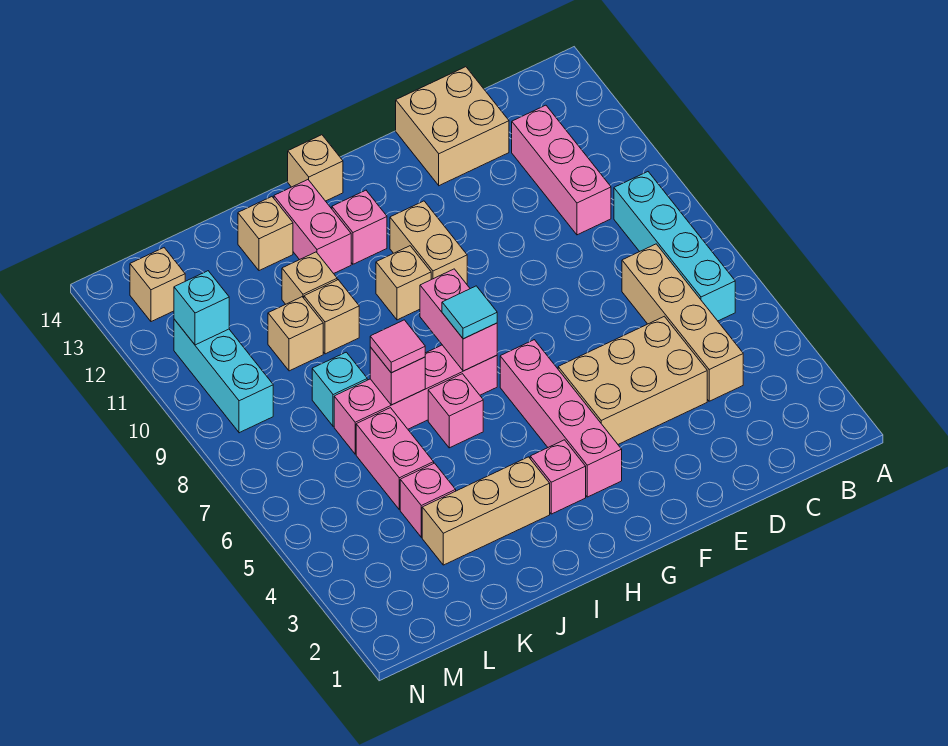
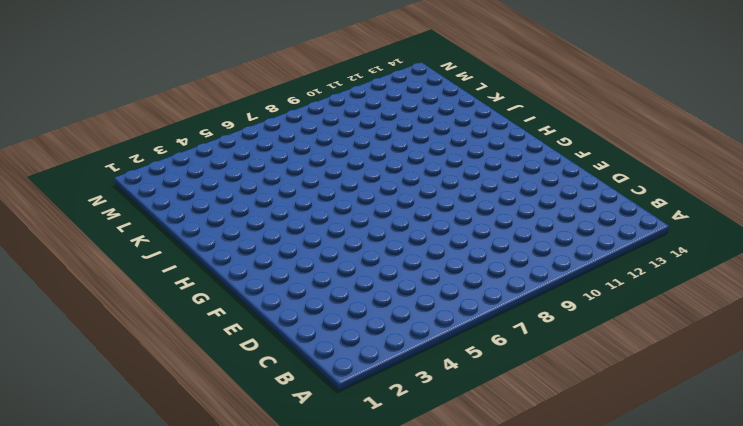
none -> cyan brick B6:B9 level 1
none -> tan brick C4:C7 level 1
none -> pink brick C10:C12 level 1

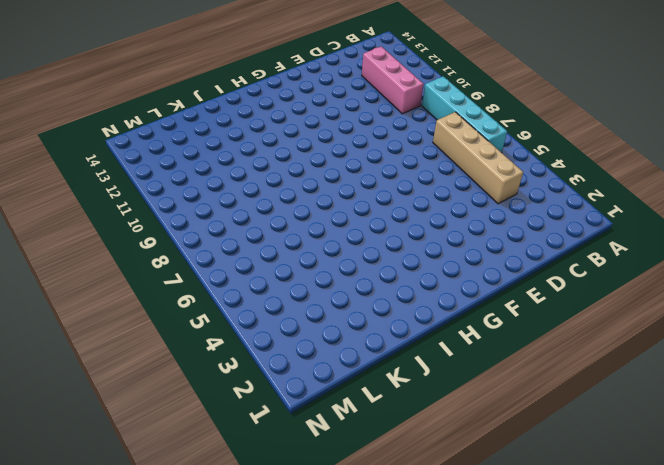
none -> tan brick D4:F5 level 1
none -> tan brick D13:E14 level 1
none -> pink brick G3:G6 level 1

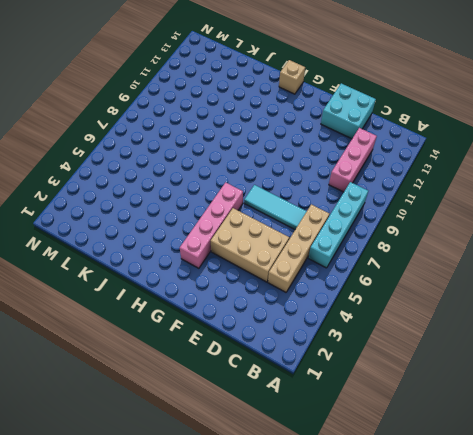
cyan tile D7:F7 level 1 -> none
cyan brick D13:E14 level 1 -> tan brick D13:E14 level 1
none -> tan brick G10:G11 level 1
none -> pink brick H3 level 1
none -> pink brick H7:K7 level 1

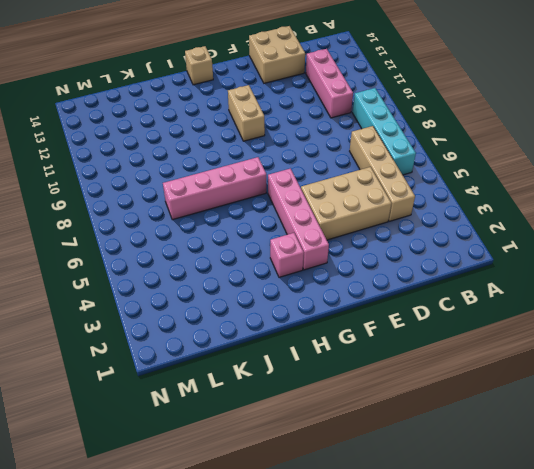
none -> tan brick H10 level 1
none -> pink brick H12 level 1
none -> tan brick I3:K3 level 1

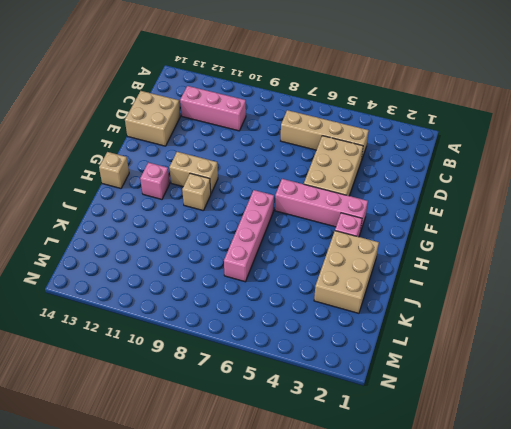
tan brick I2:K3 level 1 -> tan brick I3:K3 level 1
none -> cyan brick B6:B9 level 1
none -> pink brick I6 level 1
none -> pink brick I12:I13 level 1

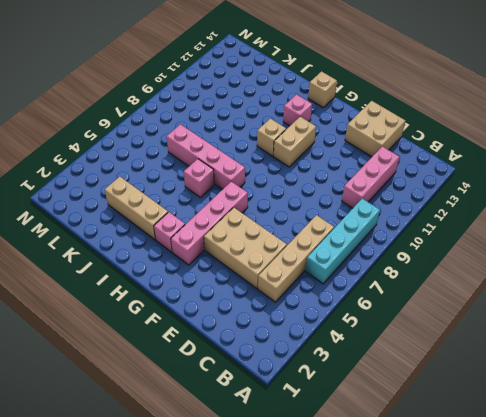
none -> pink brick I12:I13 level 1
none -> tan brick J10 level 1
none -> tan brick J11 level 1

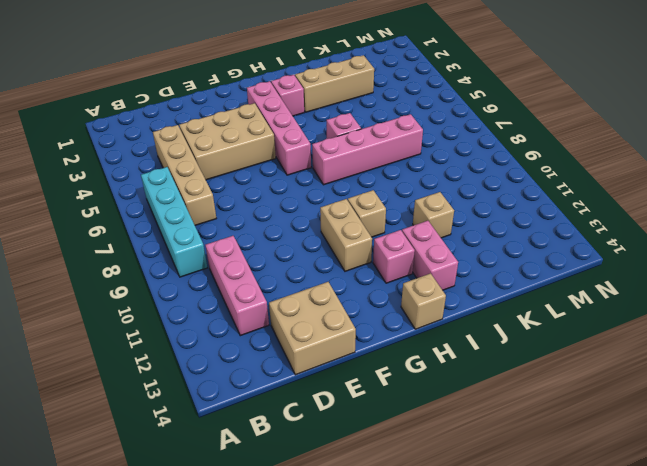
none -> tan brick J10 level 1
none -> tan brick J13 level 1
none -> pink brick K4 level 1

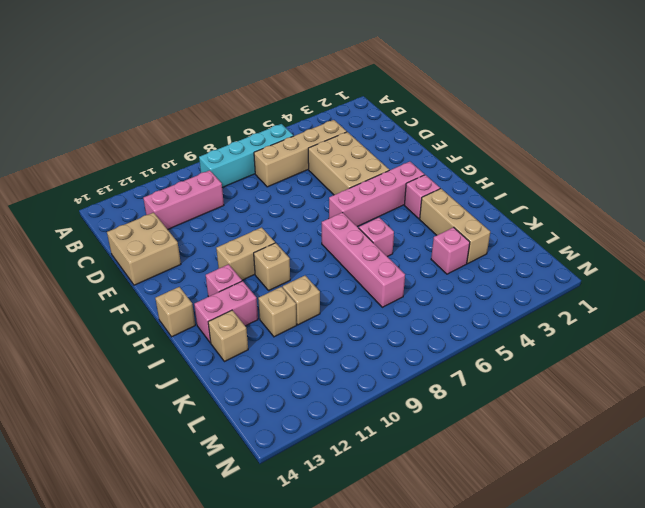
none -> pink brick K5:K6 level 1
none -> cyan brick K8 level 1
none -> tan brick K10 level 1

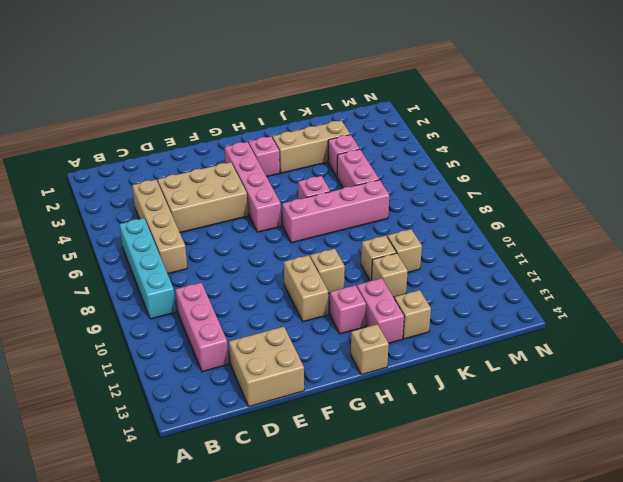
none -> cyan brick K8 level 1
none -> cyan brick M9:M11 level 1
none -> tan brick M13 level 1

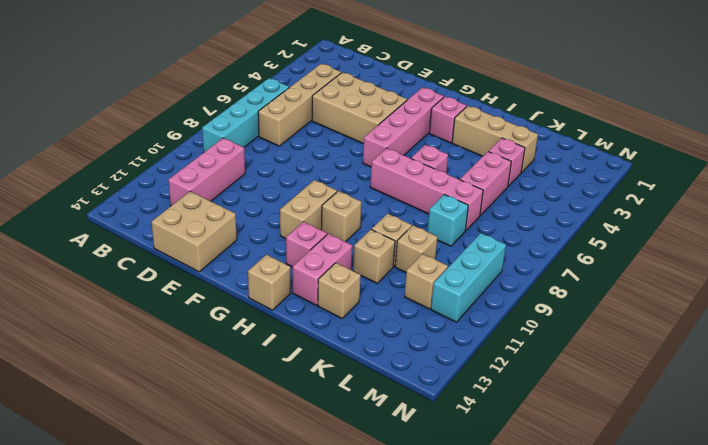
tan brick L11 level 1 -> tan brick M13 level 1
none -> pink brick H7:H8 level 2
none -> pink brick J7 level 2
none -> cyan brick M11 level 2

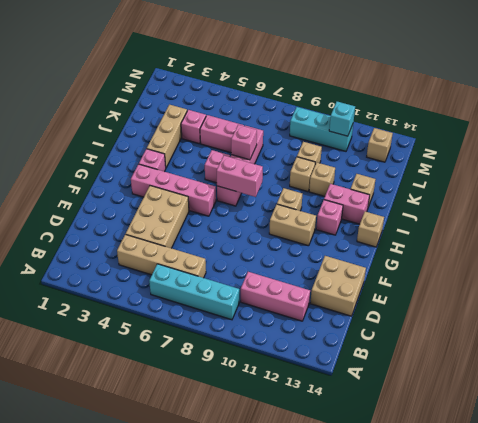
none -> cyan brick K8 level 1
none -> cyan tile H7 level 3
none -> pink tile J7 level 3

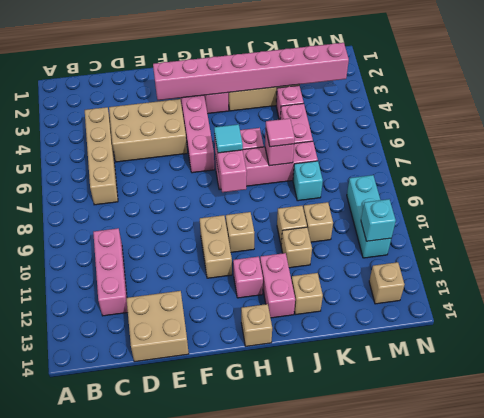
pink brick F3:M3 level 2 -> none
none -> cyan brick B6:B9 level 1

